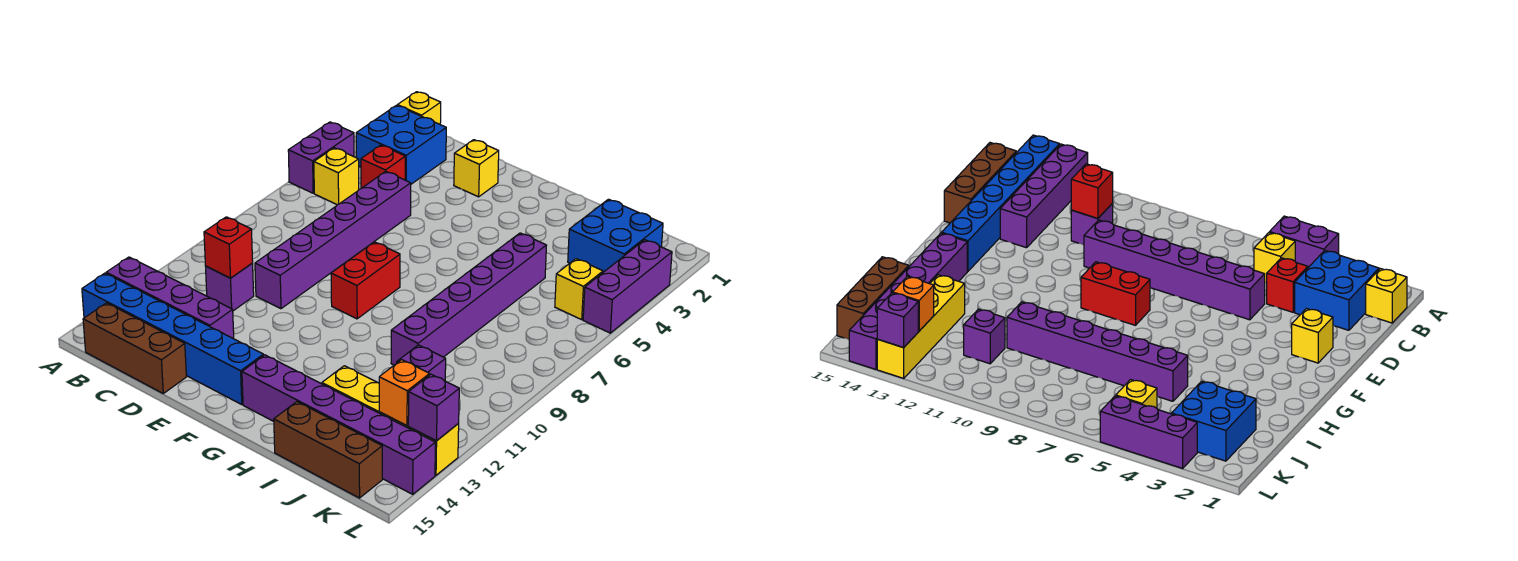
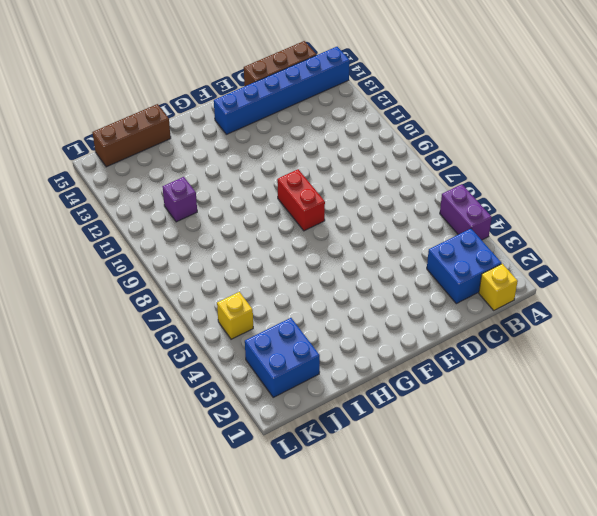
none -> purple brick A13:D13 level 1
none -> yellow brick B5 level 1
none -> red brick C4 level 1

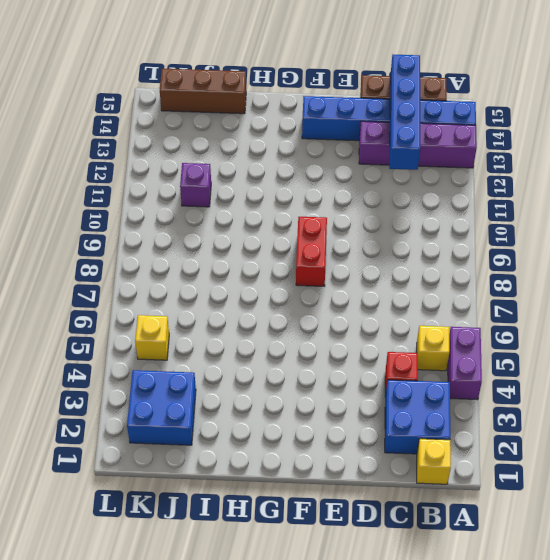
blue brick C12:C15 level 2 -> none
none -> purple brick C11 level 1
none -> purple brick D5:D10 level 1
none -> yellow brick E2 level 1

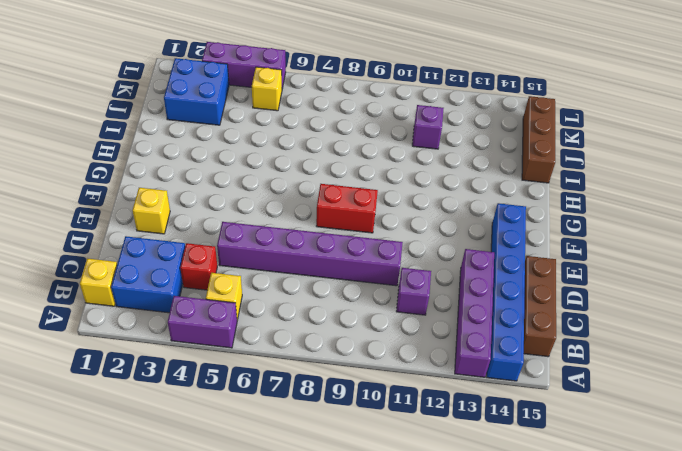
none -> purple brick G14:L14 level 1
none -> purple brick I5:I10 level 1
none -> yellow brick I13:L13 level 1

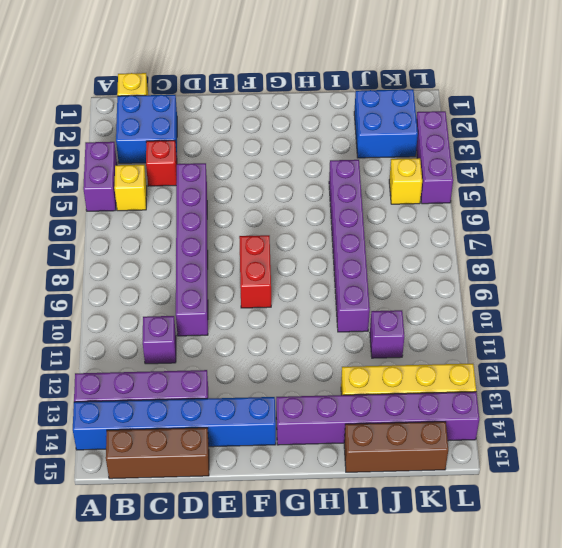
none -> yellow brick E2 level 1
none -> red brick C11 level 2
none -> orange brick K13 level 2

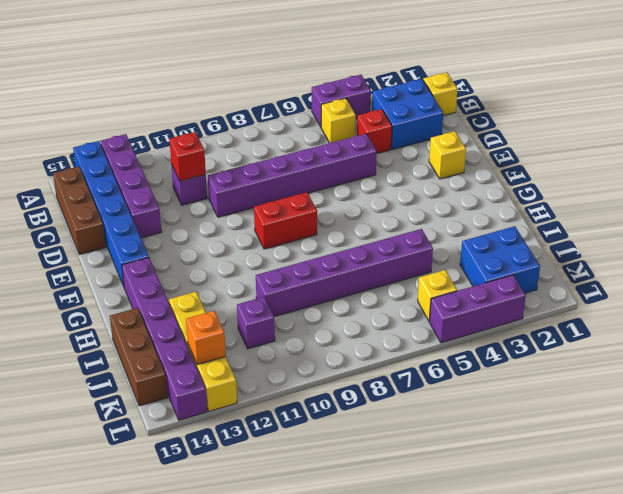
none -> purple brick L13 level 2

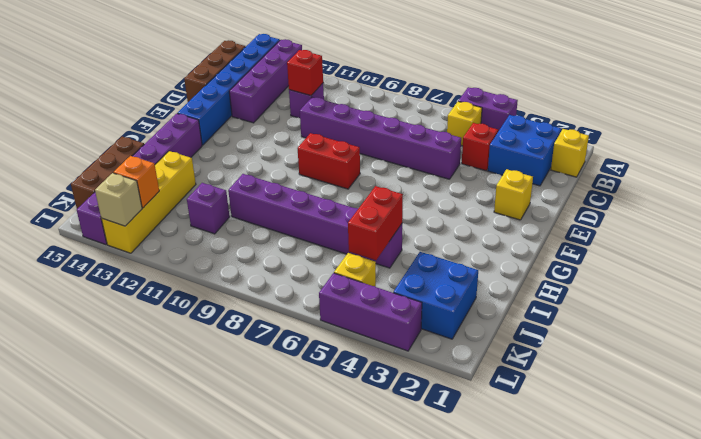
red brick I5:J5 level 2 -> none
tan brick L13 level 2 -> purple brick L13 level 2

